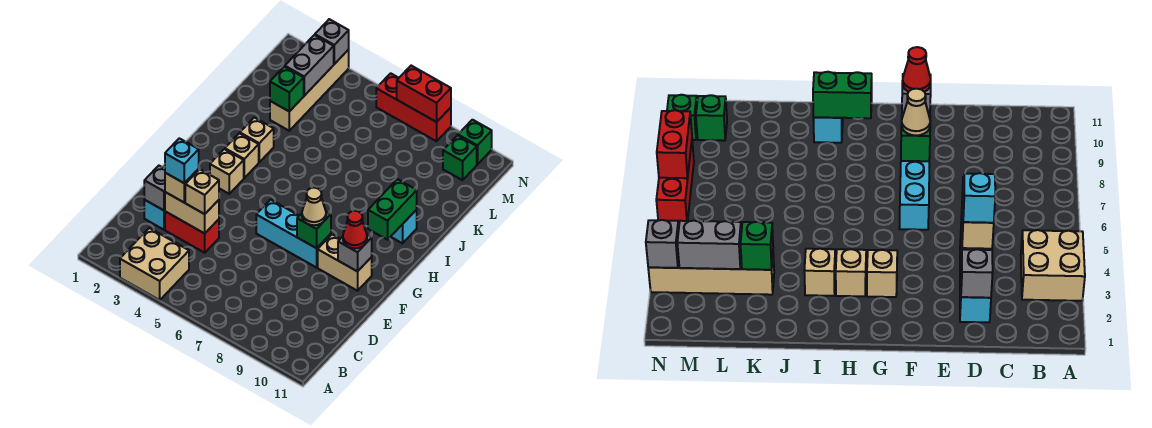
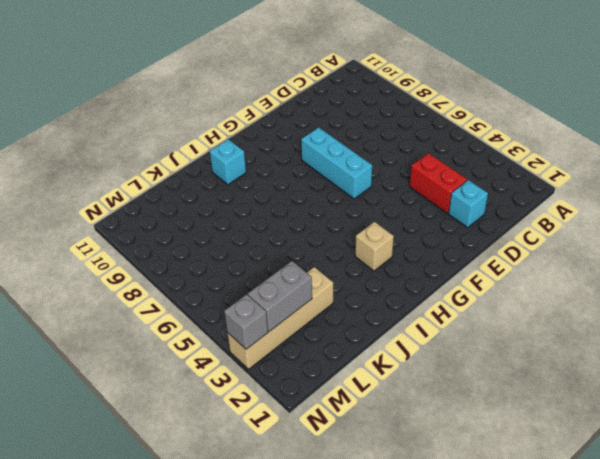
none -> tan brick A3:B4 level 1
none -> tan brick F9:F10 level 1
none -> tan brick G3 level 1

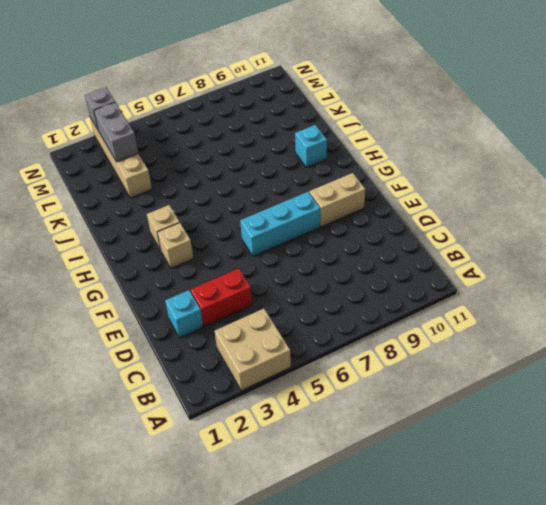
none -> tan brick I3 level 1
none -> green brick M10 level 1
none -> red brick N6:N8 level 1

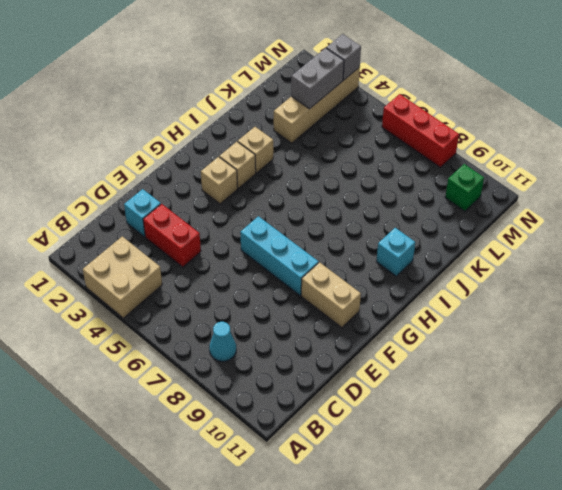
cyan cone B8 level 1 -> none
none -> green brick N10 level 1
none -> grey brick D2 level 2
none -> tan brick D3:D4 level 2

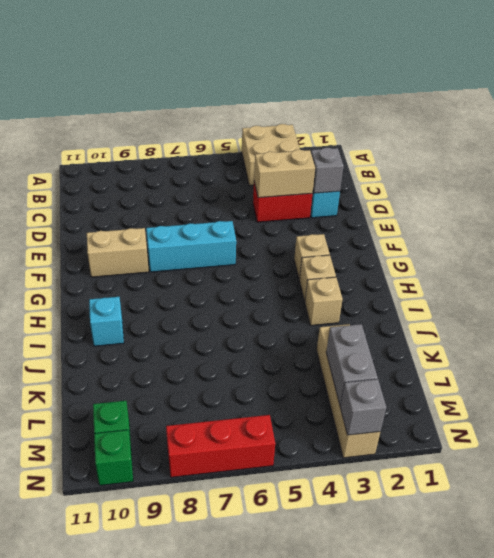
none -> green brick F8 level 2
none -> grey brick F10 level 2
none -> green brick H10:I10 level 2

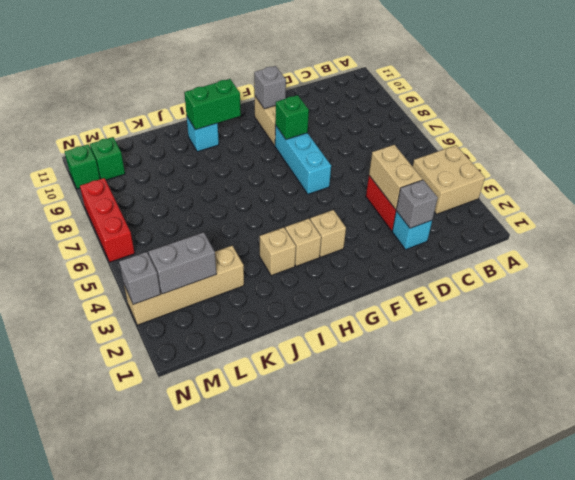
none -> green brick K3 level 2
none -> red brick N7:N8 level 2
none -> tan brick D3 level 3

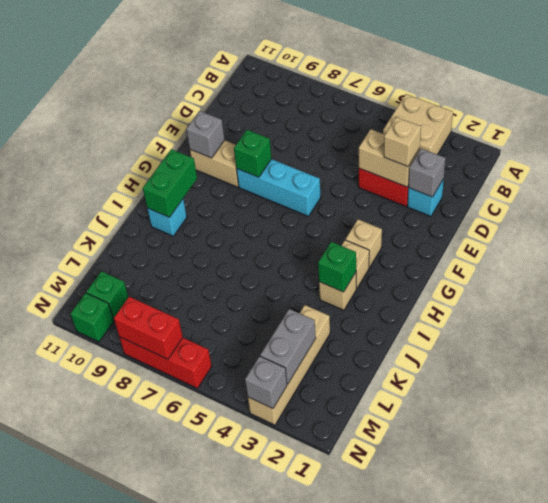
green brick I3 level 2 -> green brick K3 level 2
none -> tan brick D4 level 3
none -> tan cone F8 level 3
none -> red cone F10 level 3

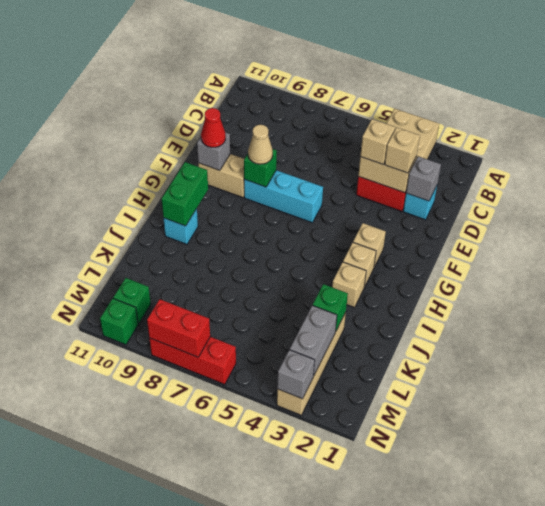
none -> cyan brick D3 level 4

